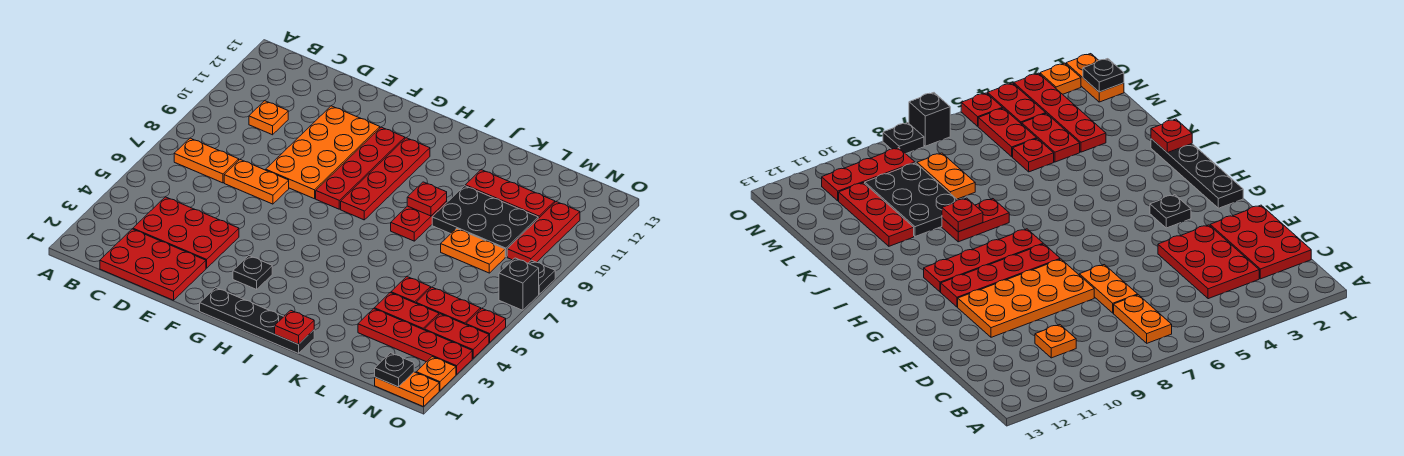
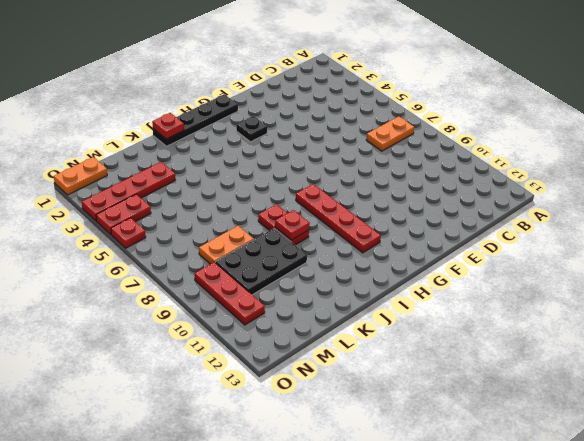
none -> red plate C1:E2 level 1
none -> red plate C3:E4 level 1
none -> orange plate C10 level 1

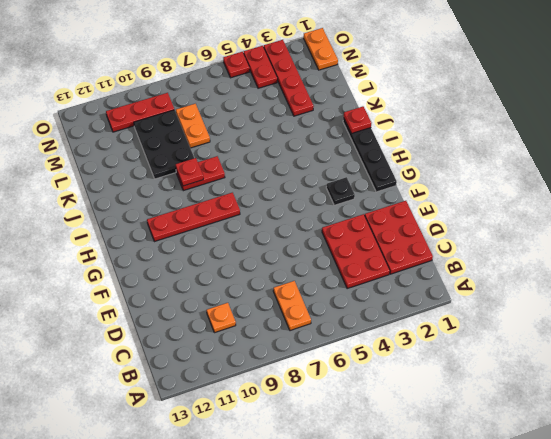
none -> orange plate D7:E7 level 1
none -> orange plate E8:F11 level 1
none -> red plate G8:G11 level 1

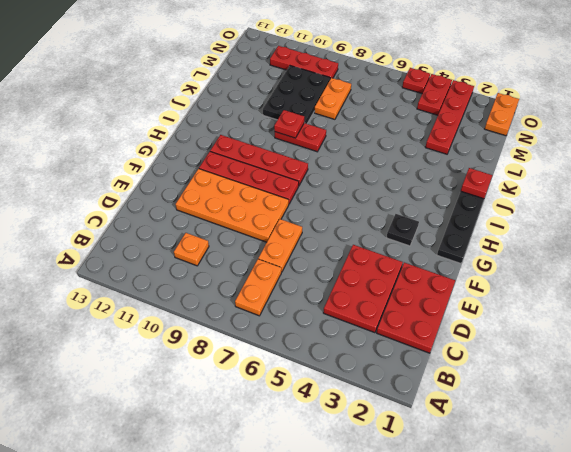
none -> red plate K11:M11 level 1
none -> red plate L4:M4 level 1
none -> red plate L5 level 1

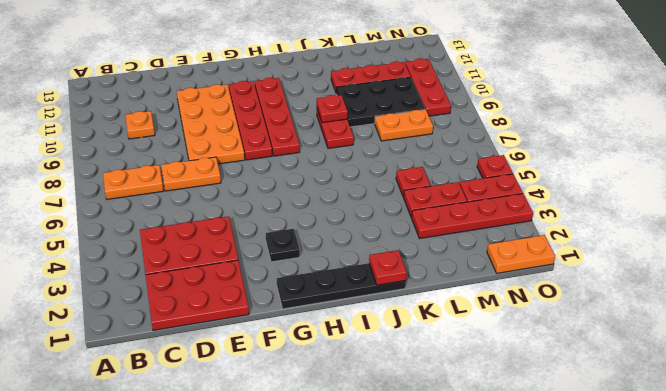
none -> red plate M5:N5 level 1
none -> orange plate O2 level 1
none -> black brick O7 level 1

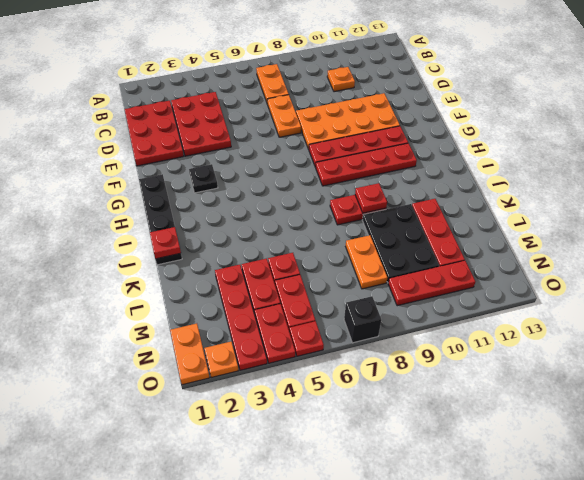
none -> black plate O8 level 1
none -> black plate N1 level 2

